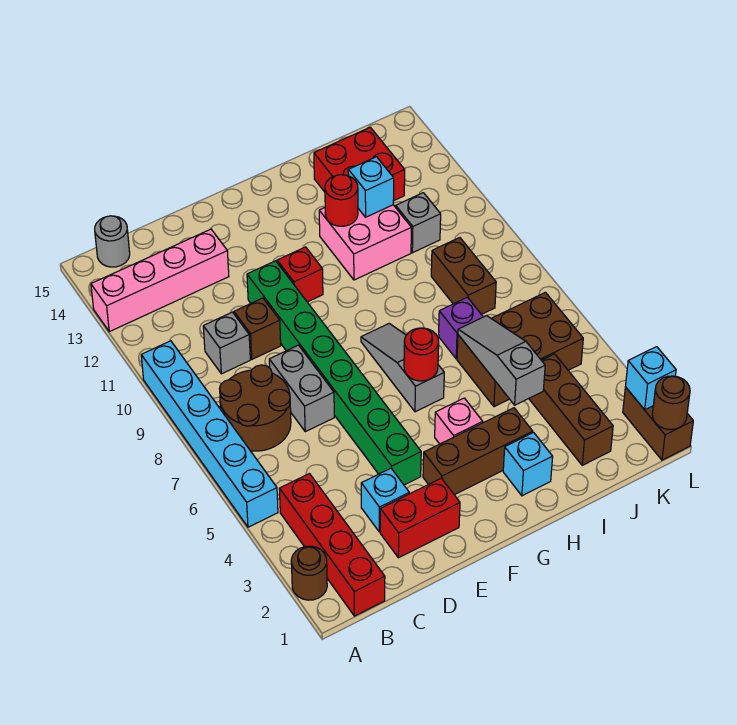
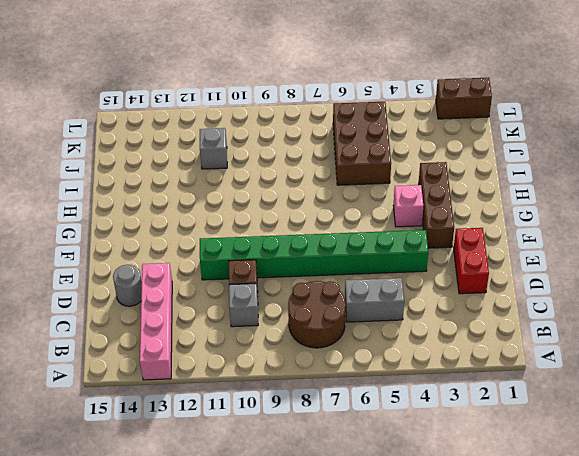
grey brick C5:C6 level 1 -> grey brick D7:D8 level 1
grey round brick D14 level 1 -> grey round brick B15 level 1
none -> brown round brick A2 level 1
none -> cyan brick A5:A10 level 1
none -> red brick B1:B4 level 1
none -> cyan brick D3 level 1

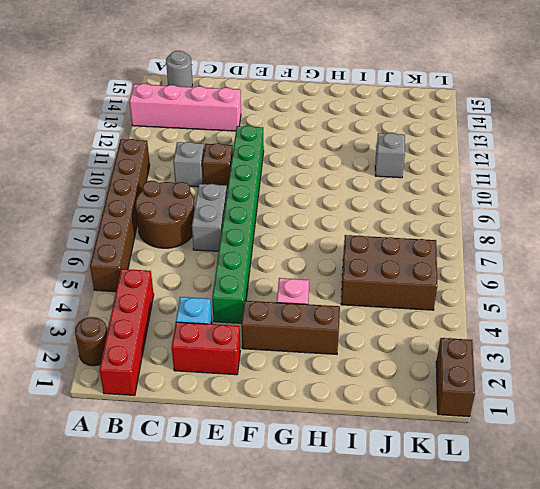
brown brick A5:A10 level 1 -> cyan brick A5:A10 level 1
none -> red brick F11 level 1
none -> grey slope G6:G8 level 1 top 6
none -> cyan brick H2 level 1
none -> pink brick H11:I12 level 1

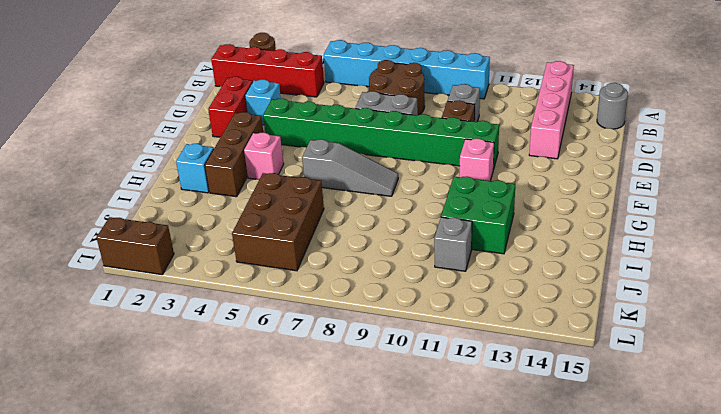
pink brick F11 level 1 -> red brick F11 level 1
green brick H11:I12 level 1 -> pink brick H11:I12 level 1
none -> purple brick I7 level 1
none -> red brick I13:J14 level 1
none -> brown brick J2:J4 level 1
none -> brown brick J8:J9 level 1

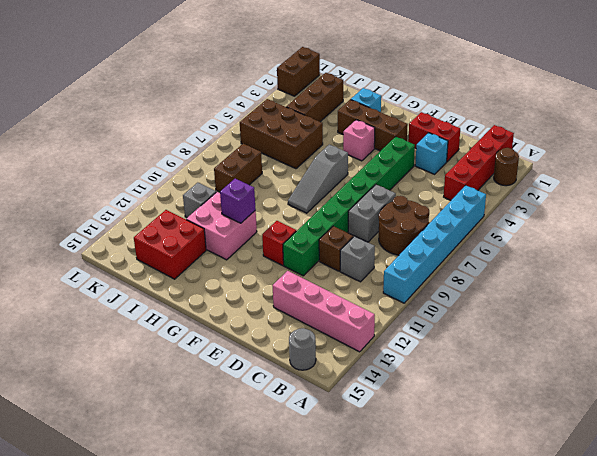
purple brick H11 level 2 -> purple brick I7 level 1
none -> red round brick G6 level 2
none -> red round brick H12 level 2
none -> grey slope I4:I6 level 2 top 4
none -> cyan brick I12 level 2

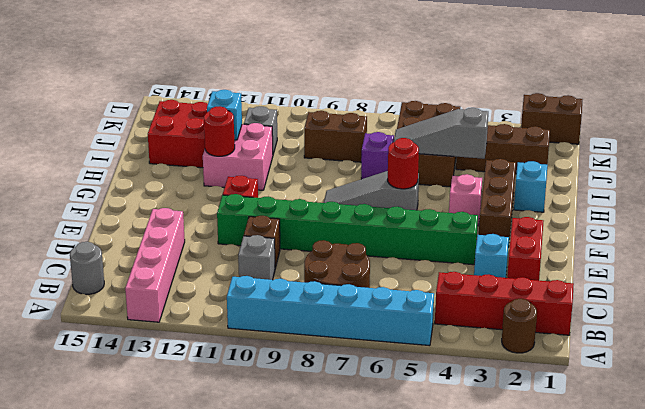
none -> grey brick D7:D8 level 1
none -> brown round brick L1 level 2
none -> cyan brick L2 level 2

